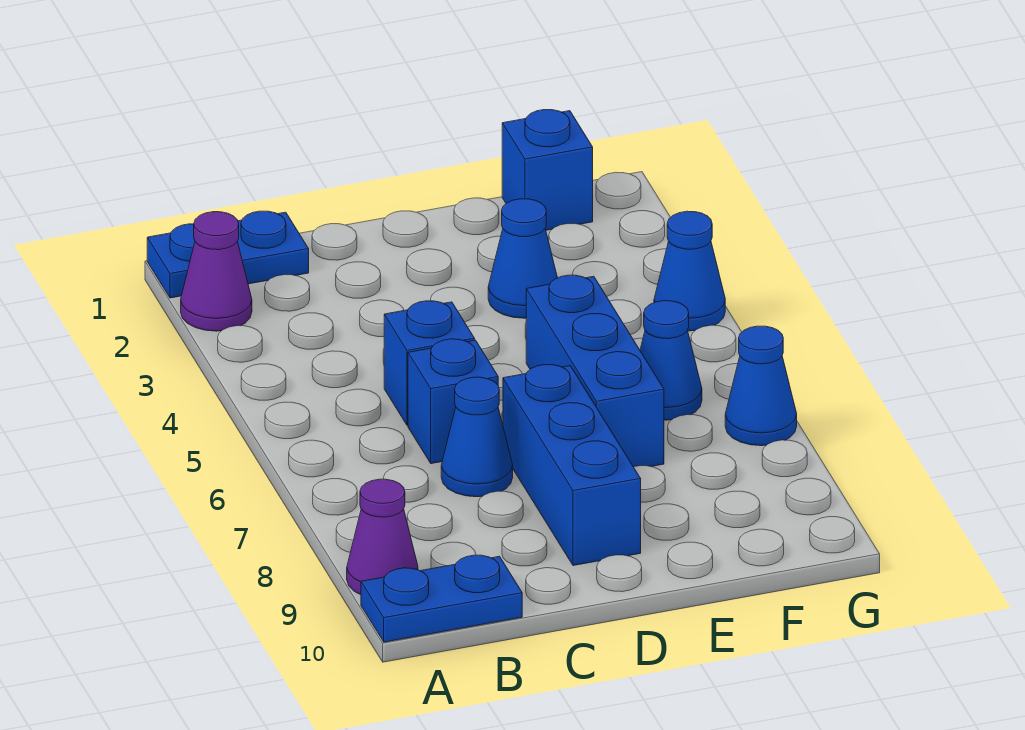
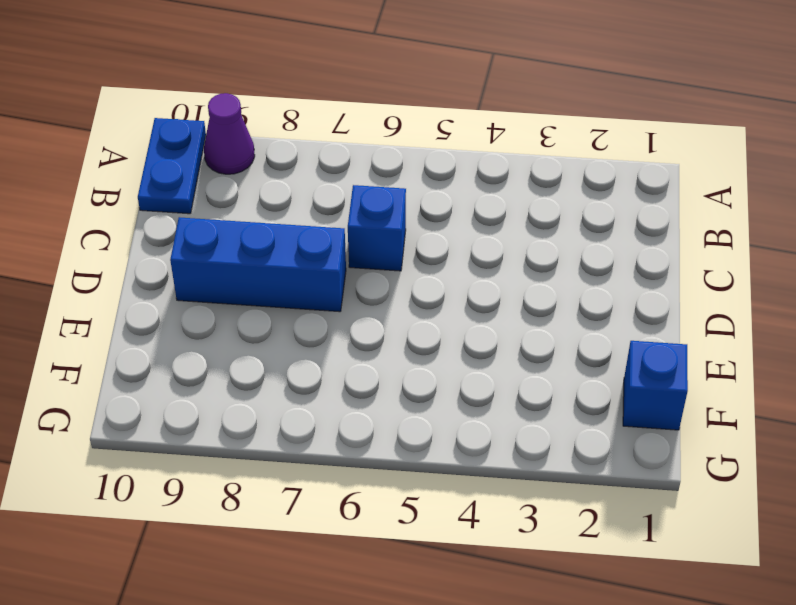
none -> blue plate A1:B1 level 1
none -> purple cone A2 level 1
none -> blue brick C5 level 1

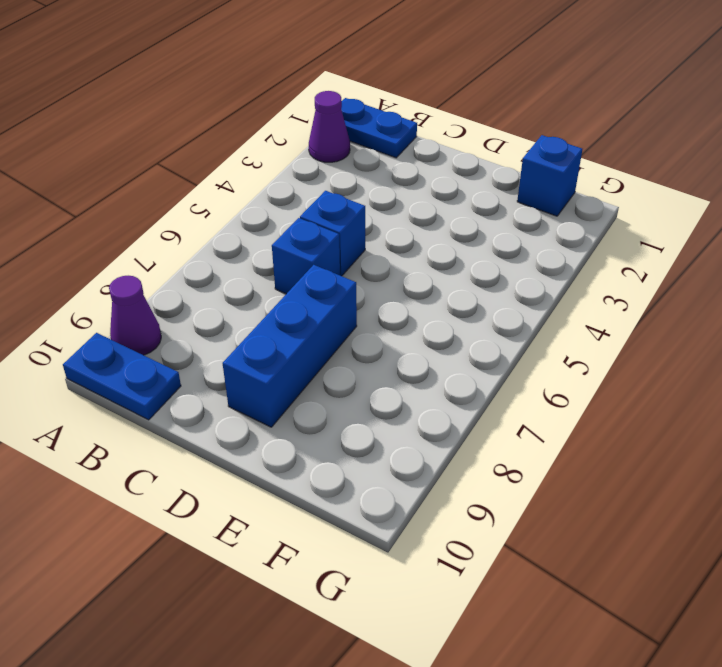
none -> blue cone C7 level 1
none -> blue cone E3 level 1
none -> blue brick E5:E7 level 1

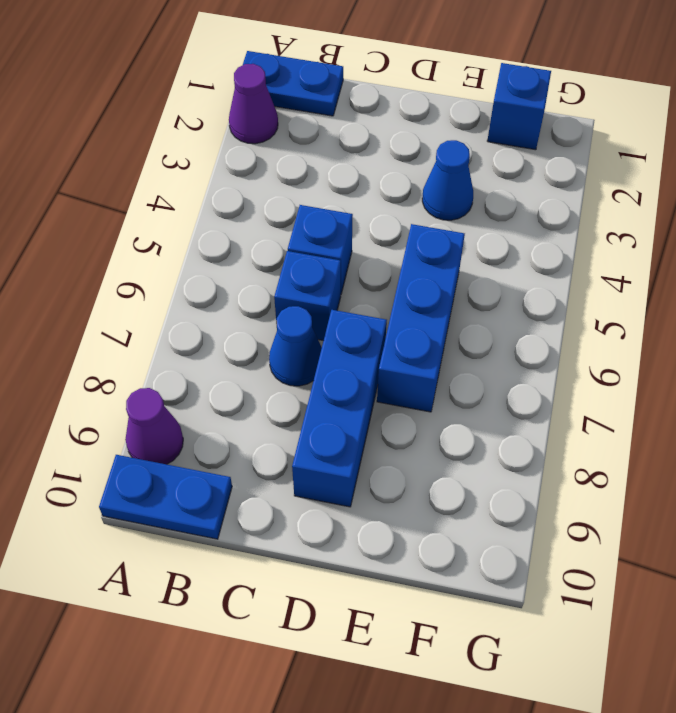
none -> blue cone F6 level 1
none -> blue cone G4 level 1
none -> blue cone G7 level 1

